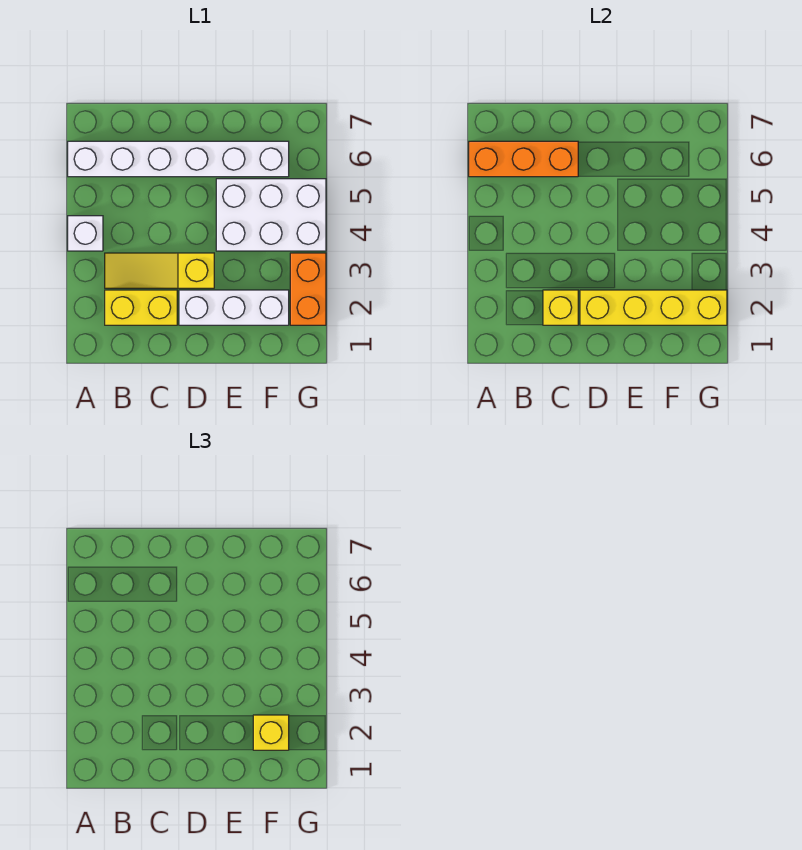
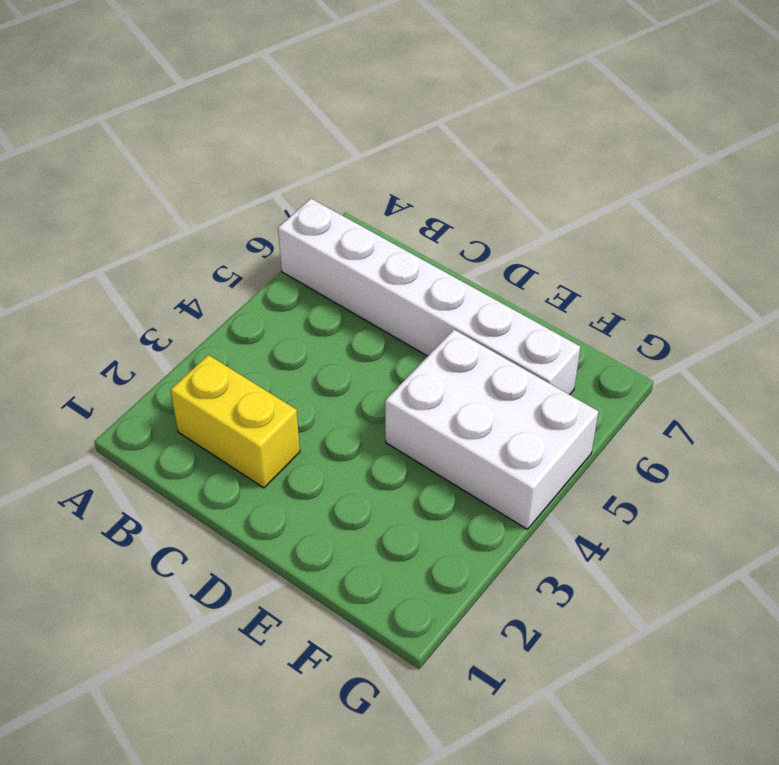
none -> white brick A4 level 1
none -> yellow slope B3:D3 level 1 top D

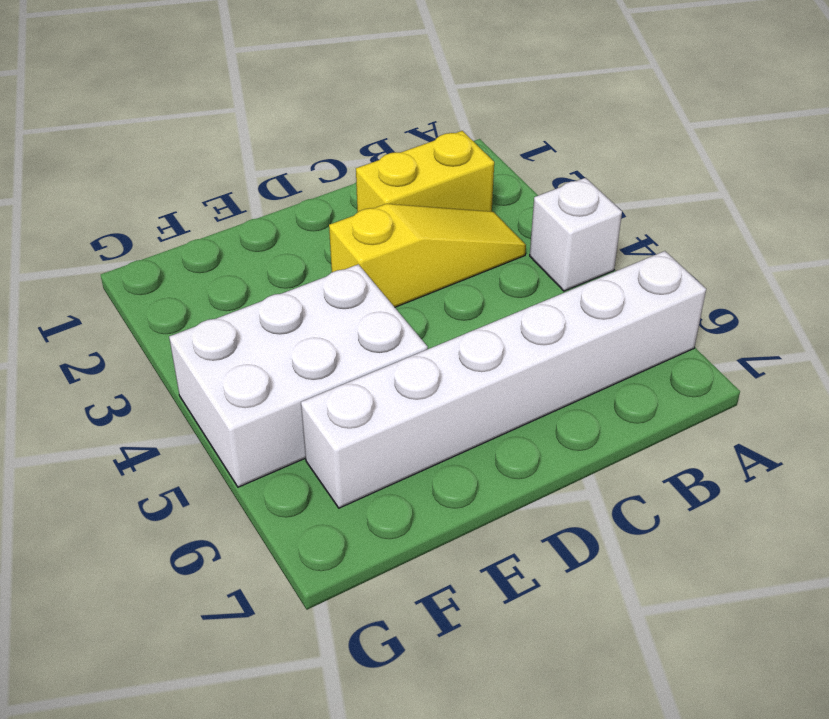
none -> white brick D2:F2 level 1
none -> orange brick G2:G3 level 1

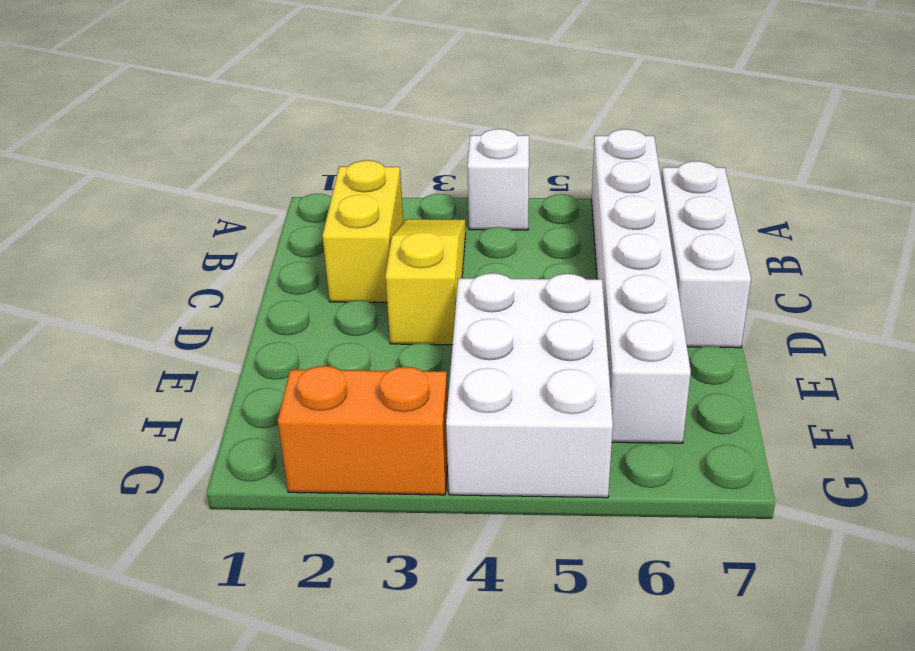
white brick B7:D7 level 1 -> white brick D2:F2 level 1
none -> orange brick A6:C6 level 2
none -> yellow brick C2 level 2

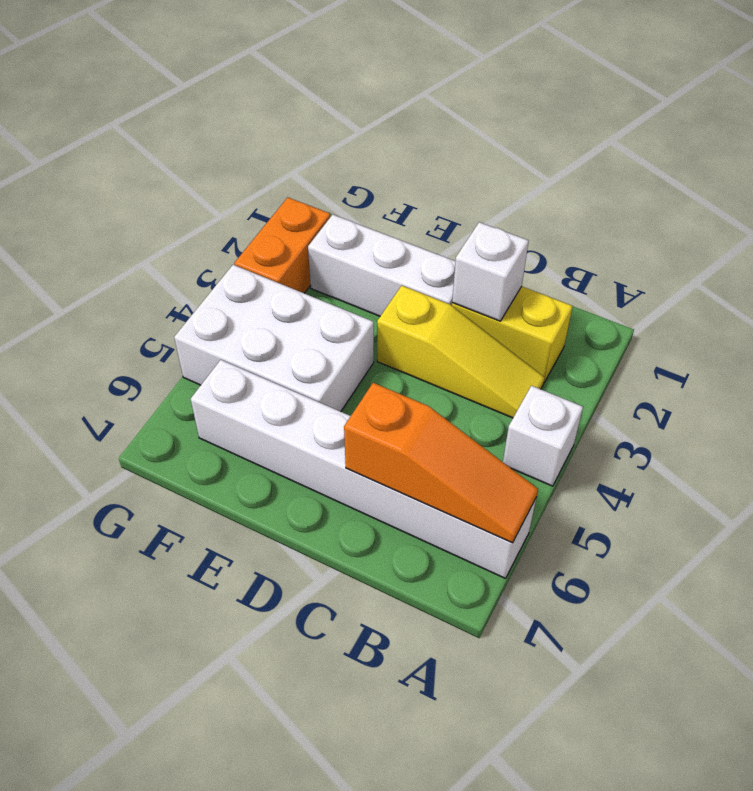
orange slope A6:C6 level 2 top C -> orange brick A6:C6 level 2
white brick C2 level 2 -> yellow brick C2 level 2
none -> yellow brick D2:G2 level 2
none -> yellow brick F2 level 3

